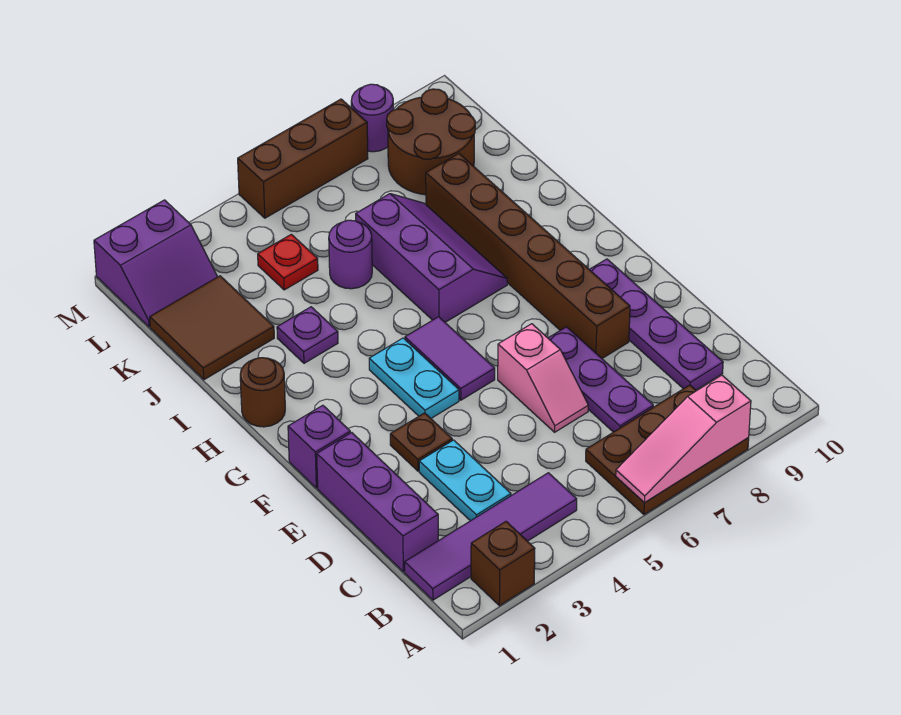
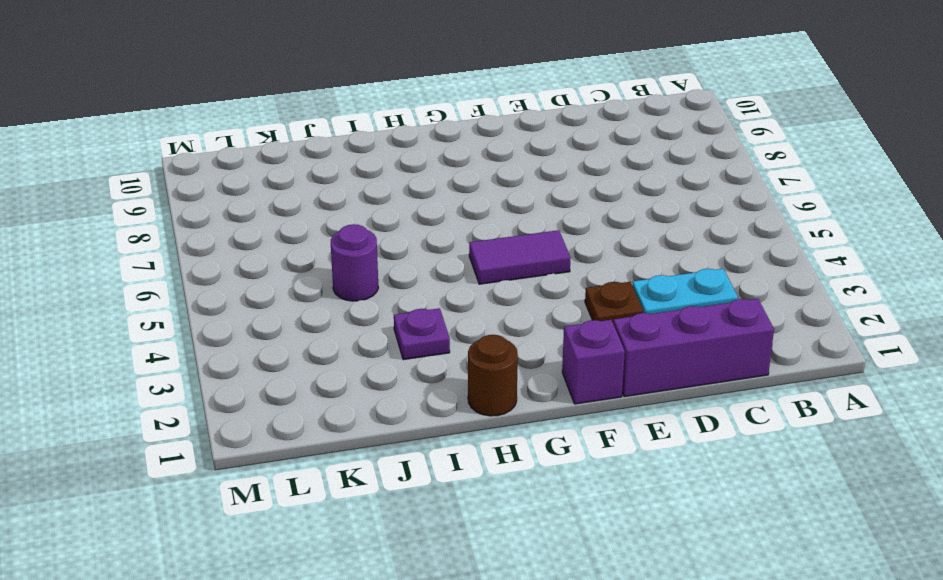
none -> brown brick A2 level 1
none -> brown plate A6:B8 level 1
none -> purple tile B1:B4 level 1

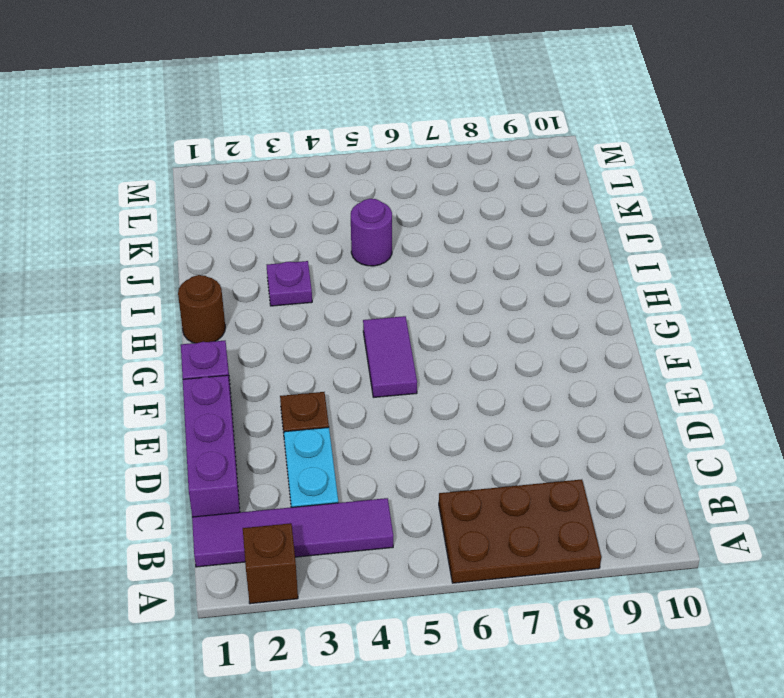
none -> purple plate C7:E7 level 1
none -> purple plate C9:F9 level 1
none -> pink slope D6:E6 level 1 top E

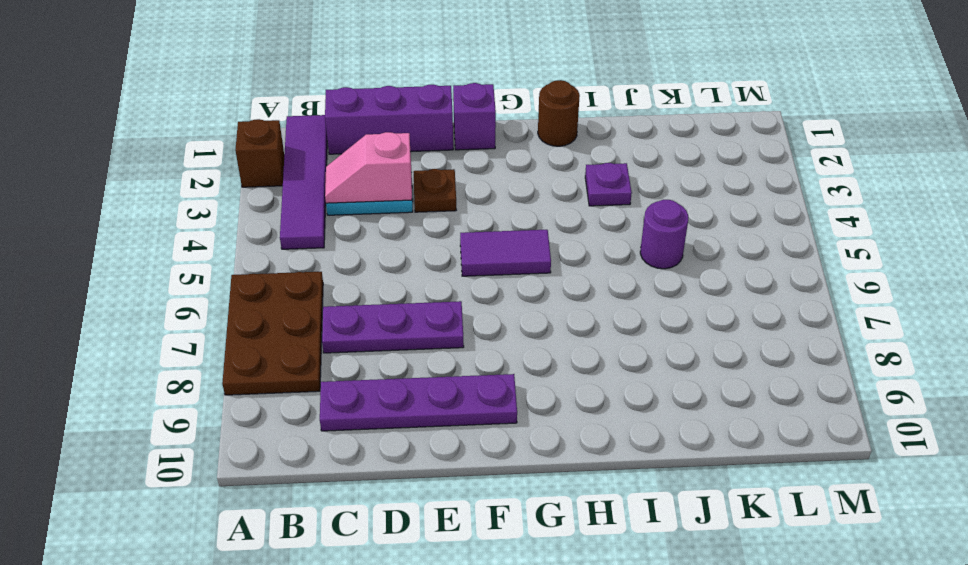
pink slope C3:D3 level 2 top D -> pink slope D6:E6 level 1 top E
none -> brown brick E8:J8 level 1
none -> cyan plate F4:G4 level 1
none -> purple slope H6:J7 level 1 top 6

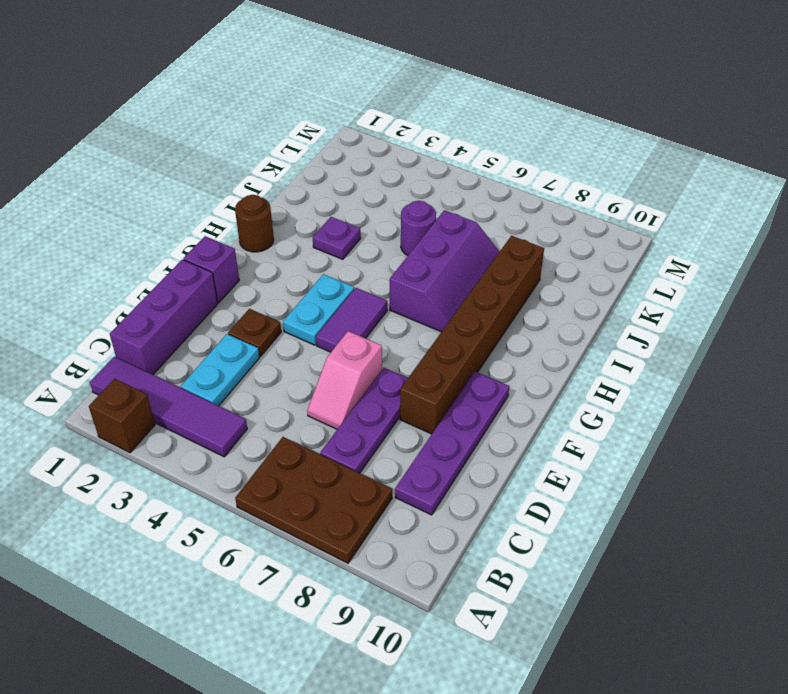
none -> brown tile J1:K2 level 1
none -> red plate K4 level 1
none -> brown round brick K8:L9 level 1

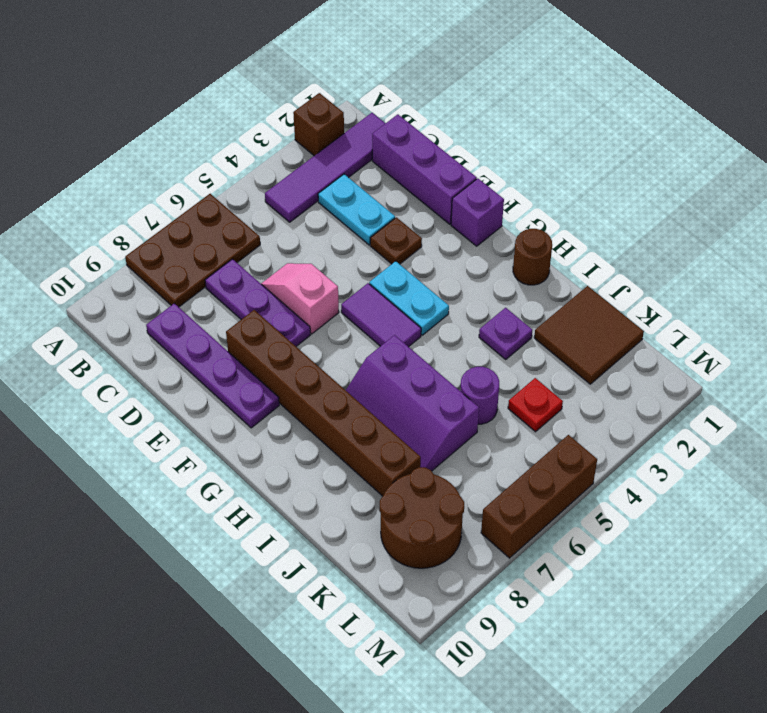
none -> purple slope L1:M2 level 1 top M
none -> purple round brick M8 level 1
none -> pink slope A6:A8 level 2 top 8

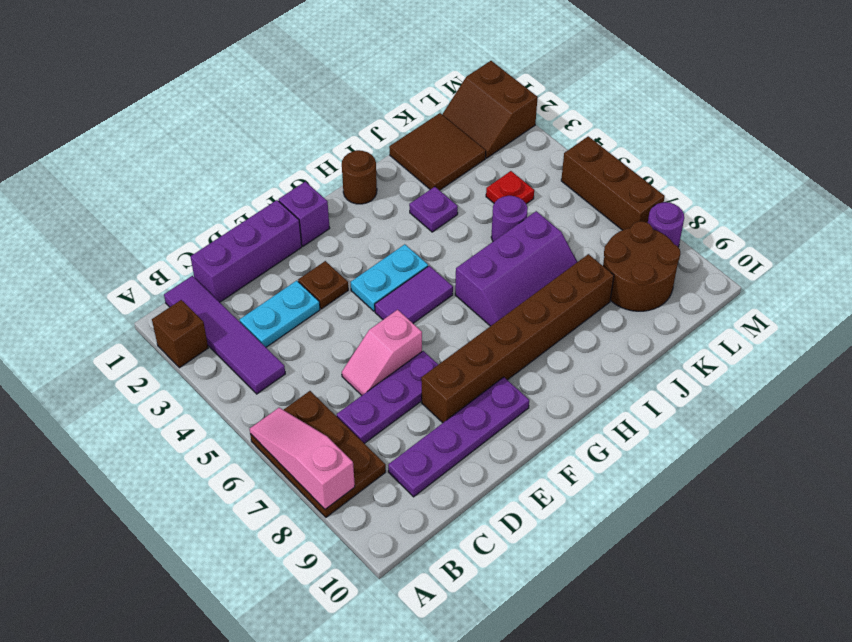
brown slope L1:M2 level 1 top M -> purple slope L1:M2 level 1 top M

